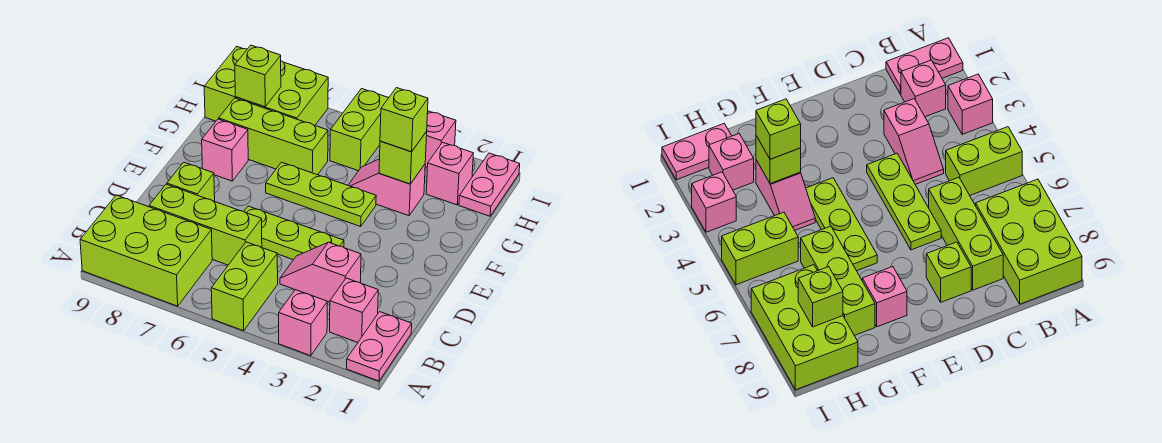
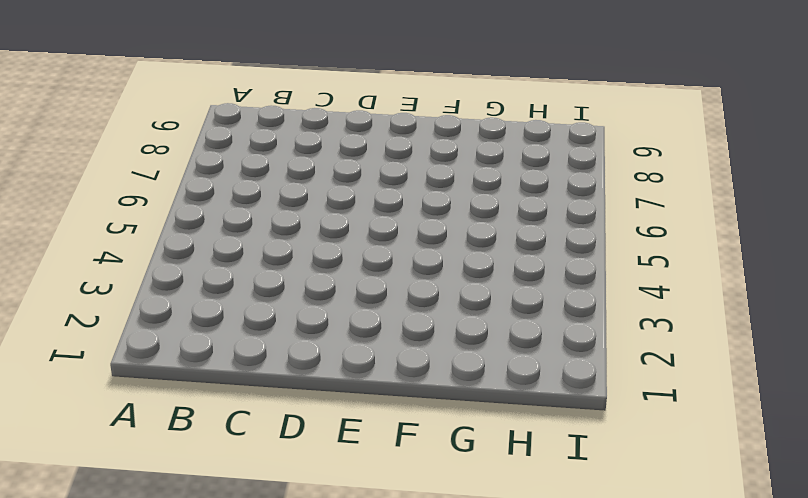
none -> pink plate A1:B1 level 1
none -> pink brick A3 level 1
none -> lime brick A5:B5 level 1

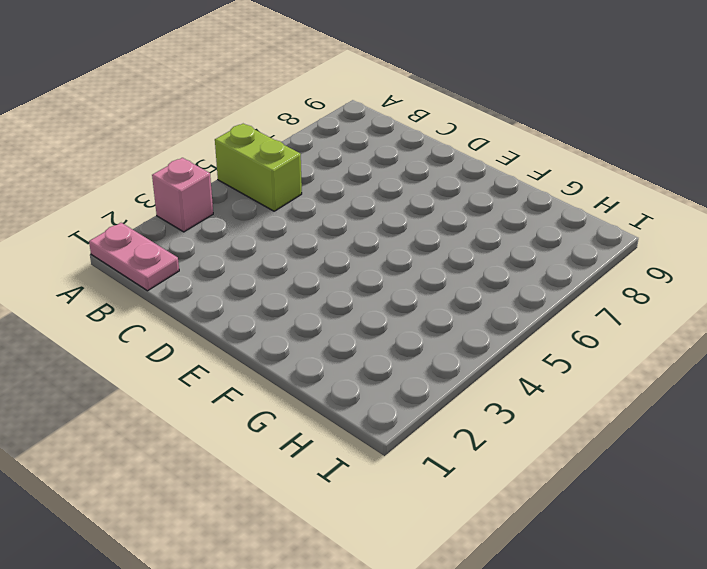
none -> lime brick A7:B9 level 1
none -> pink brick B2 level 1
none -> pink slope C3:C4 level 1 top 3

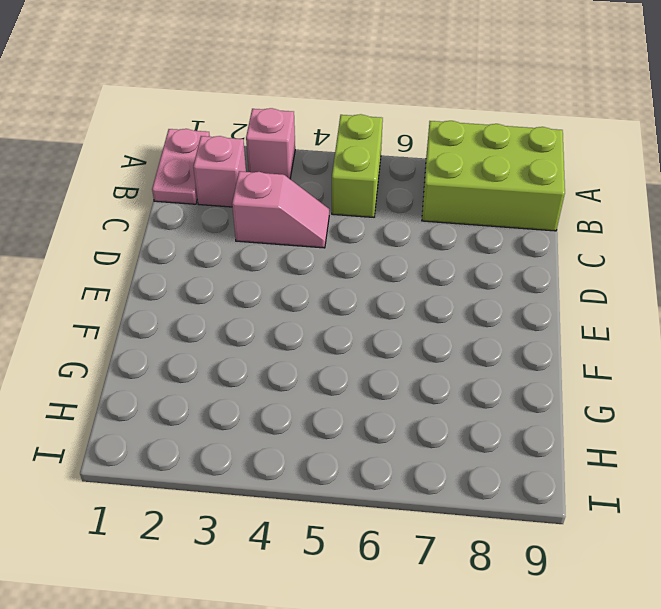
none -> lime brick C6:C8 level 1
none -> lime plate D4:D6 level 1
none -> lime brick D8 level 1

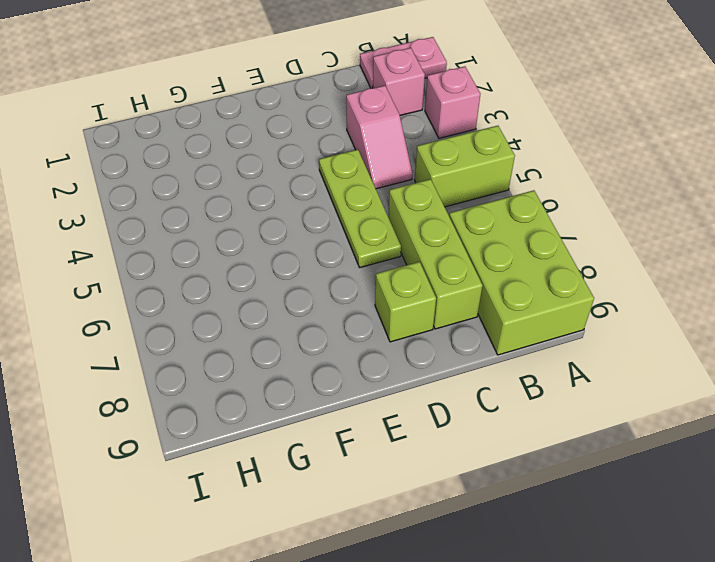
none -> lime plate F4:F6 level 1
none -> pink brick F8 level 1
none -> pink slope G3:G4 level 1 top 3

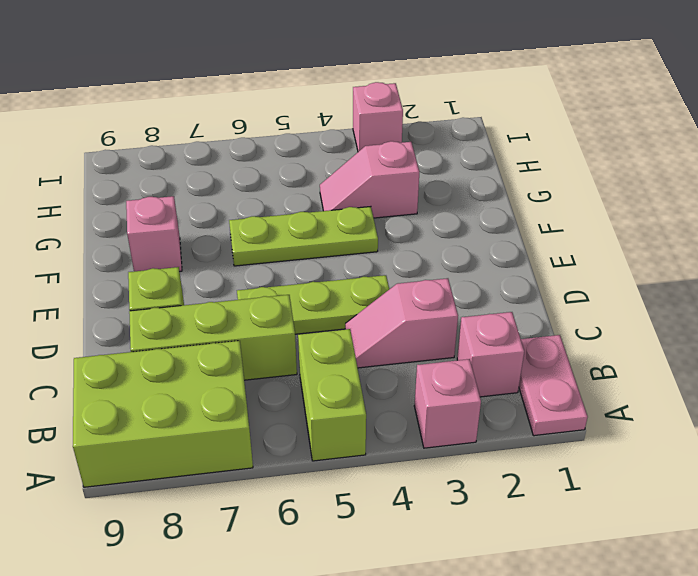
none -> lime brick G6:G8 level 1
none -> pink plate H1:I1 level 1
none -> pink brick H2 level 1

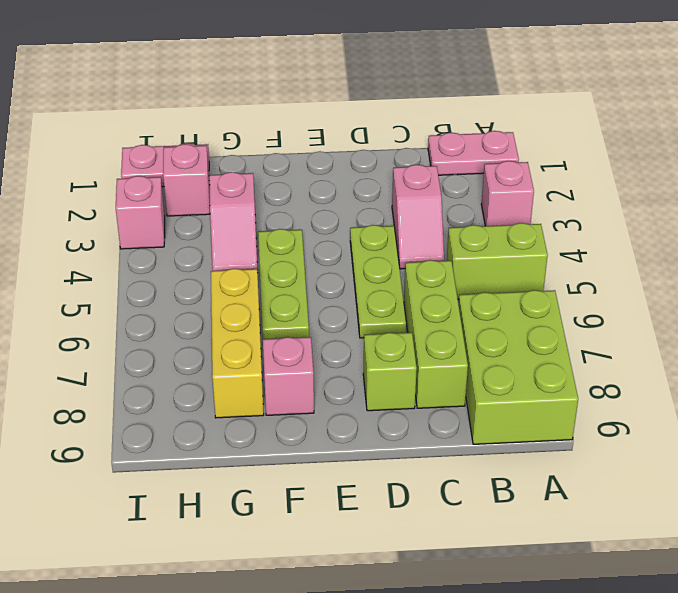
yellow brick G6:G8 level 1 -> lime brick G6:G8 level 1
none -> pink brick B2 level 1
none -> lime brick H5:I5 level 1
none -> lime brick H7:I9 level 1

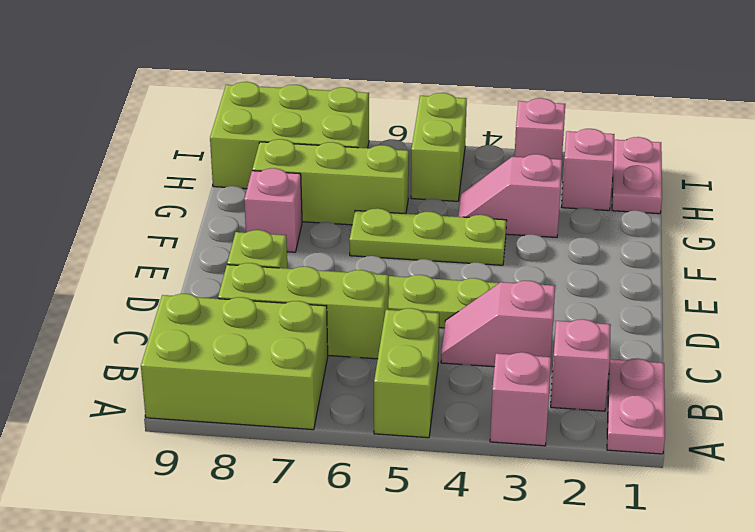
none -> lime brick G3 level 2
none -> lime brick H8 level 2
none -> lime brick G3 level 3

